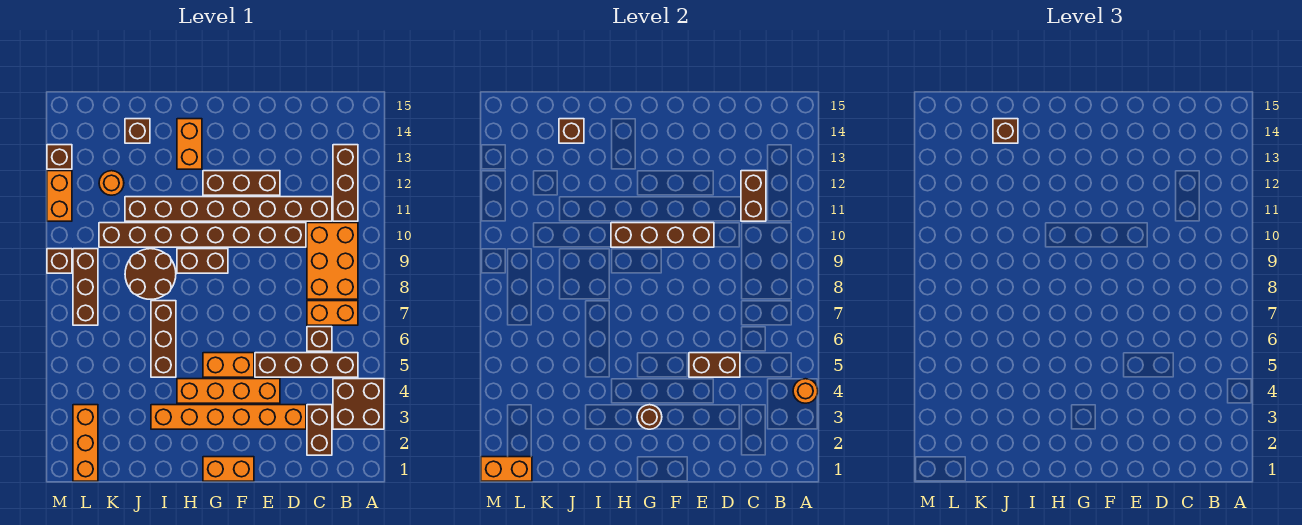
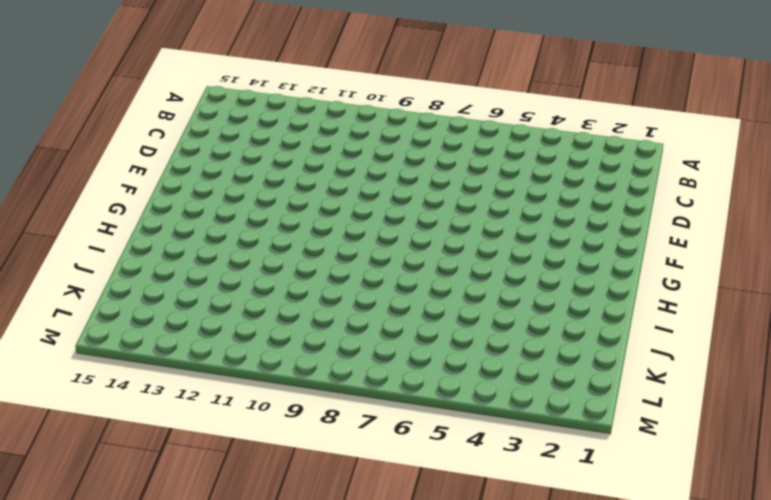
none -> brown brick A3:B4 level 1
none -> brown brick B5:E5 level 1
none -> orange brick B7:C7 level 1
none -> orange brick B8:C10 level 1

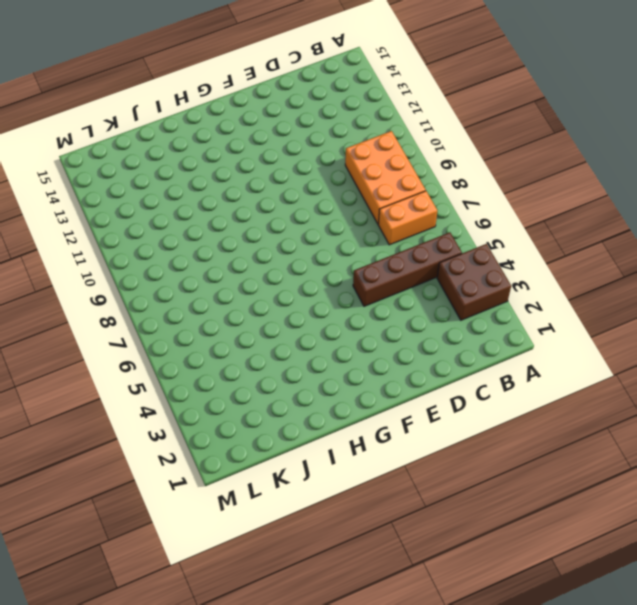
none -> brown brick B11:B13 level 1
none -> brown brick C2:C3 level 1
none -> brown brick C6 level 1
none -> brown brick C11:J11 level 1

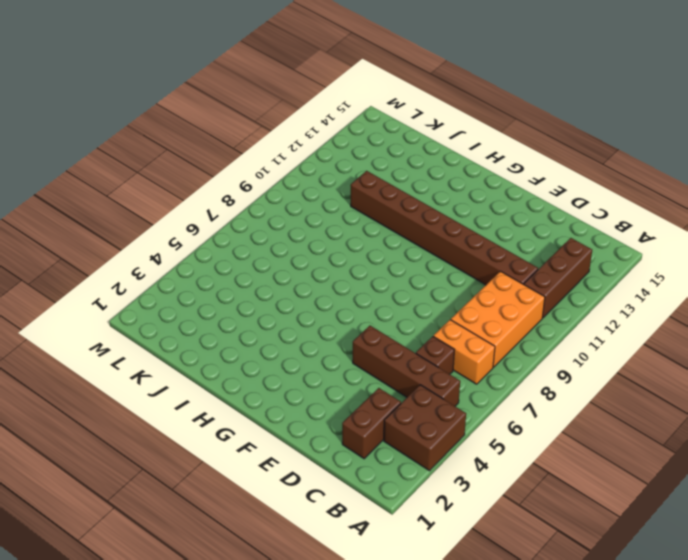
none -> orange brick D3:I3 level 1
none -> brown brick D10:K10 level 1
none -> orange brick E4:H4 level 1
none -> brown brick E12:G12 level 1

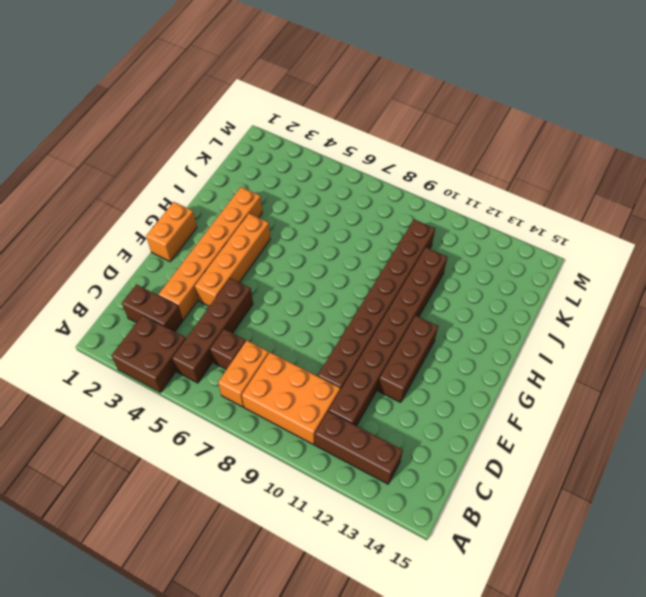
none -> orange brick F5:G5 level 1
none -> brown brick G9:H9 level 1
none -> orange brick H13:H14 level 1
none -> brown brick I5:I7 level 1

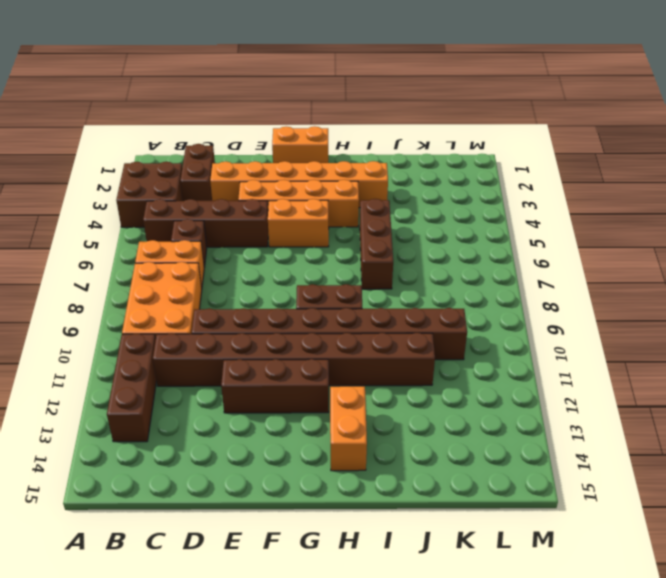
none -> brown round brick I8:J9 level 1
none -> brown brick J14 level 1
none -> orange round brick K12 level 1
none -> orange brick L1:L3 level 1

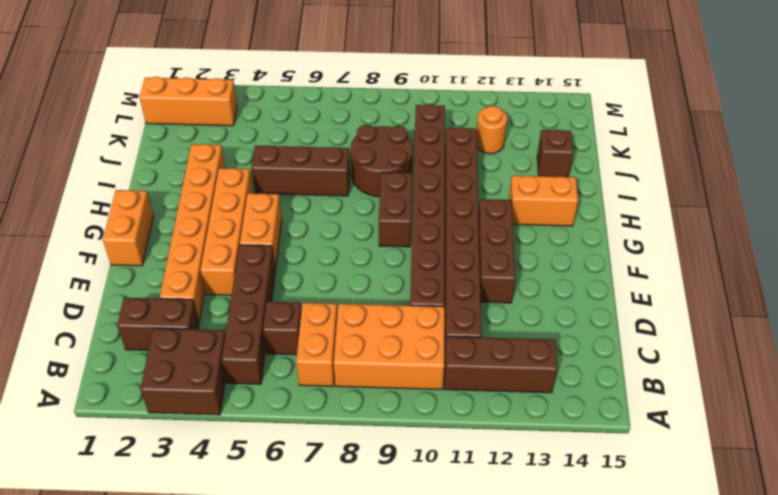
none -> brown brick L7:L9 level 1
none -> brown brick M9 level 1
none -> orange brick M11:M12 level 1
none -> brown brick M13 level 1

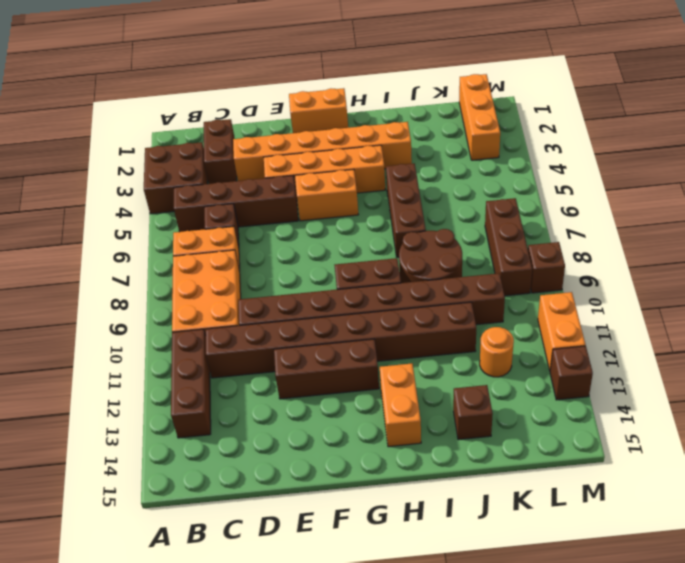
none -> orange round brick A4 level 2
none -> brown brick C11:C12 level 2
none -> brown brick D5:E5 level 2
none -> brown brick E10:H10 level 2

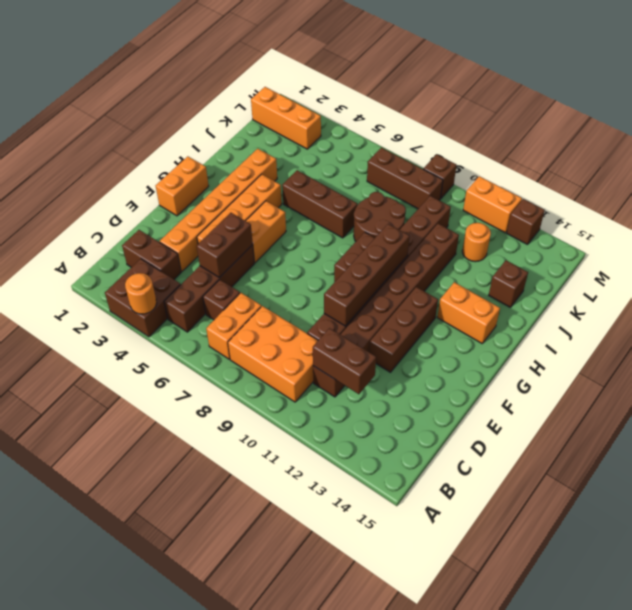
none -> brown brick B11:B13 level 1
none -> brown round brick G3 level 2
none -> brown brick J14 level 2
none -> orange brick L1:M1 level 2

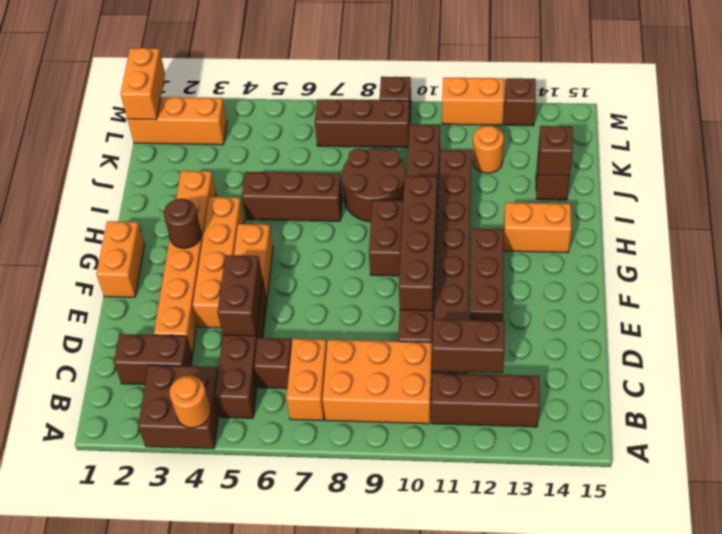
none -> brown brick J14 level 3

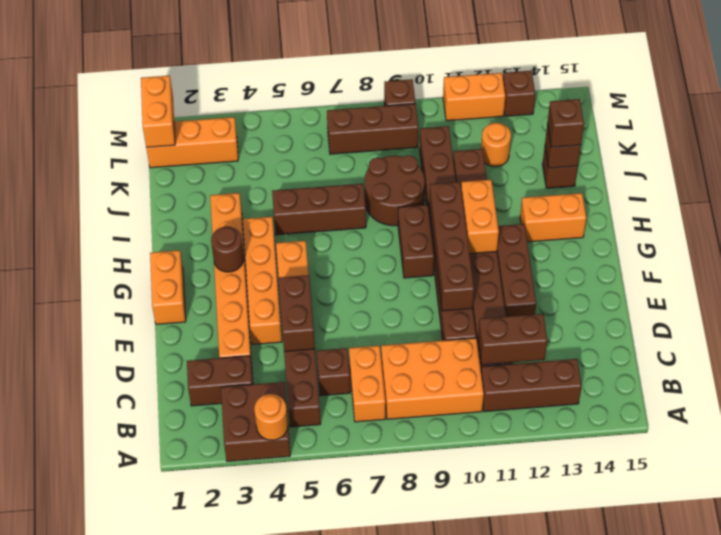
orange brick G11:H11 level 2 -> none

